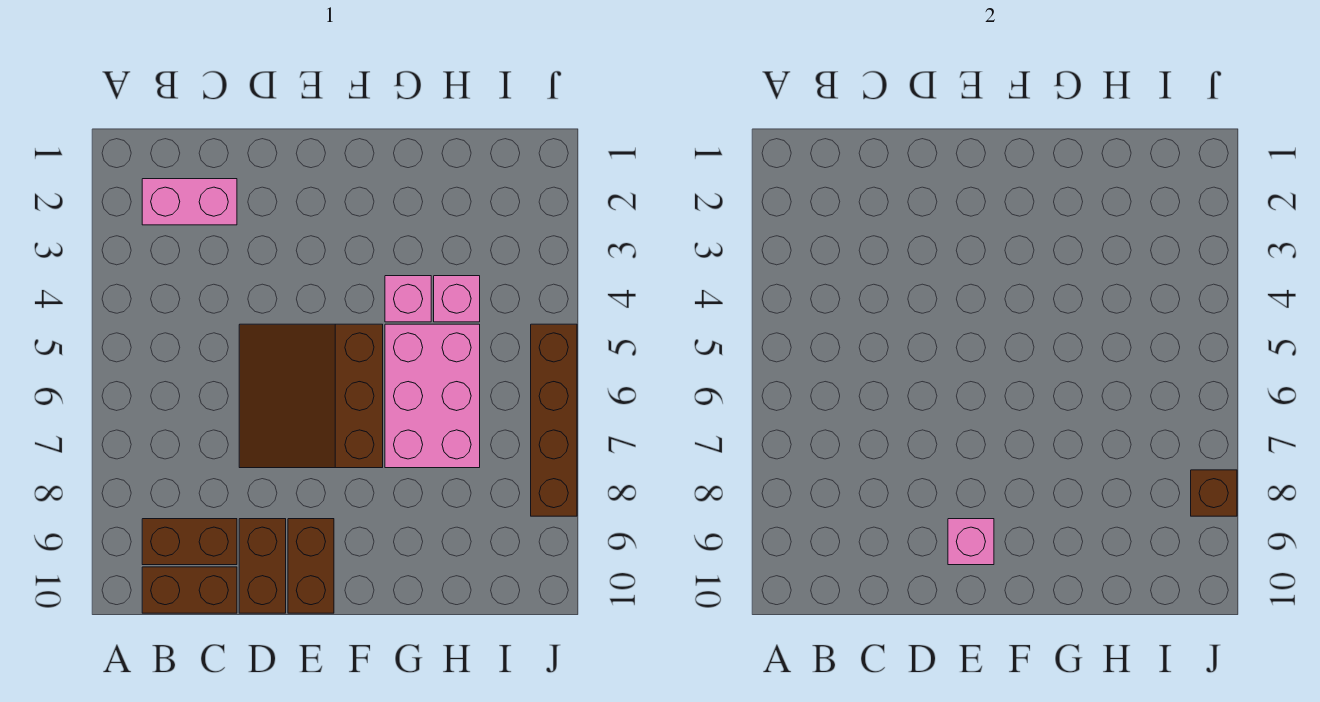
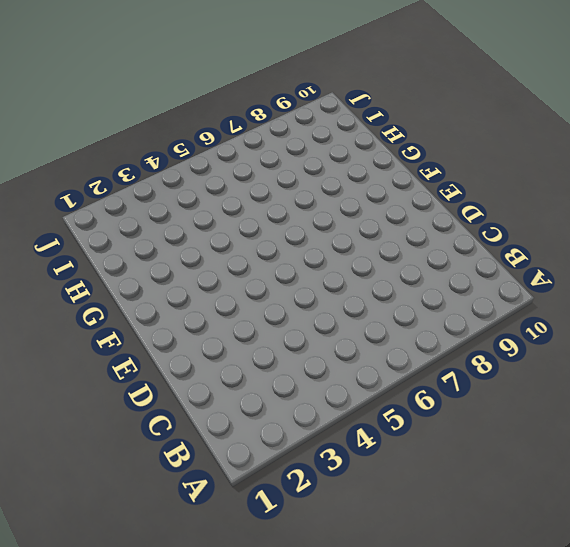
none -> pink brick B2:C2 level 1
none -> brown brick B9:C9 level 1
none -> brown brick B10:C10 level 1

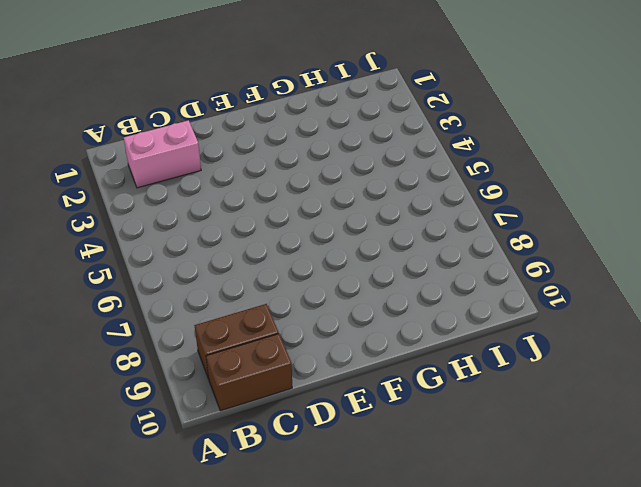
none -> brown slope D5:F7 level 1 top F
none -> brown brick D9:D10 level 1
none -> brown brick E9:E10 level 1

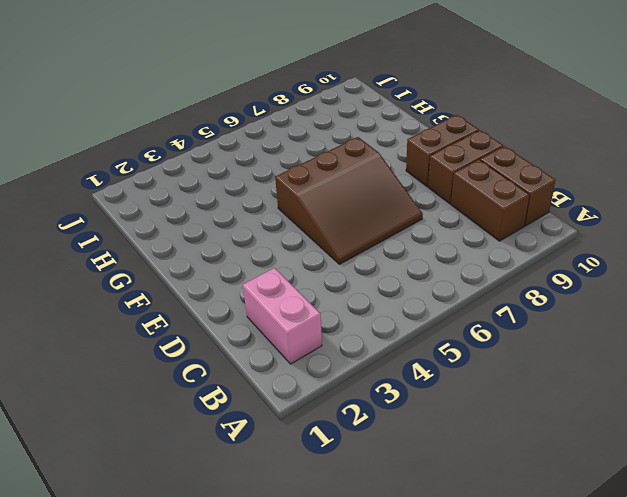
none -> pink brick G4 level 1
none -> pink brick G5:H7 level 1
none -> pink brick H4 level 1

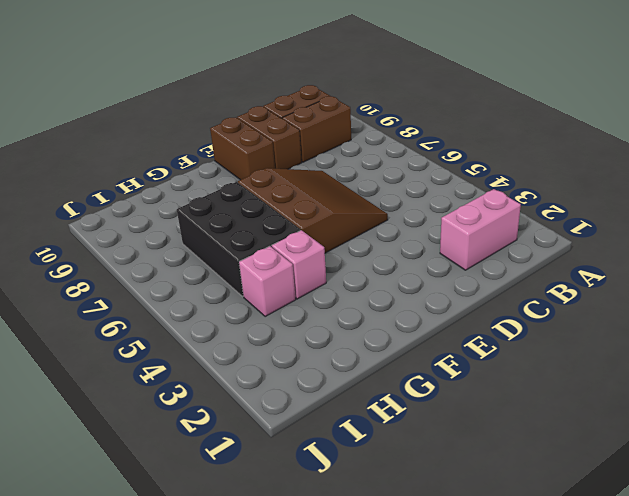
black brick G5:H7 level 1 -> pink brick G5:H7 level 1
none -> brown brick J5:J8 level 1
none -> pink brick E9 level 2
none -> brown brick J8 level 2

